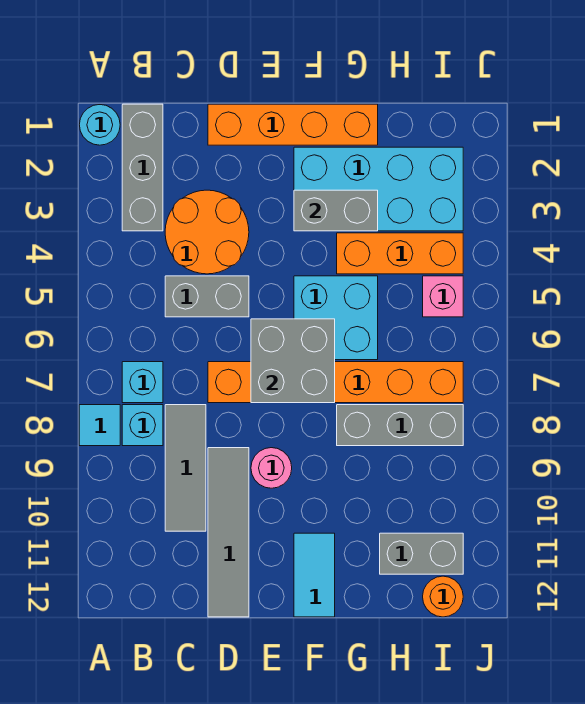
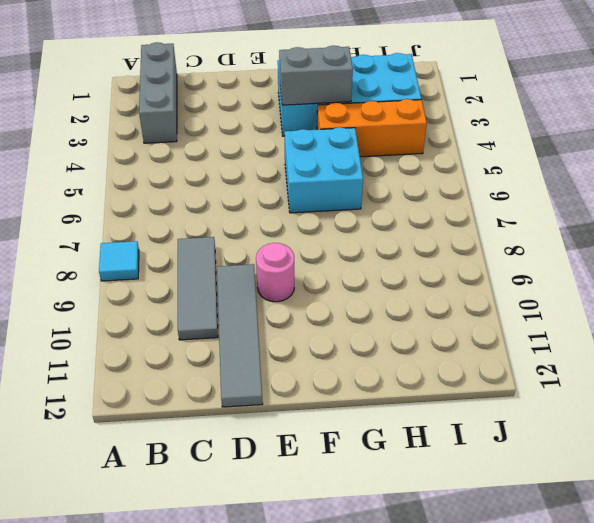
none -> cyan round brick A1 level 1
none -> cyan brick B7 level 1
none -> cyan brick B8 level 1

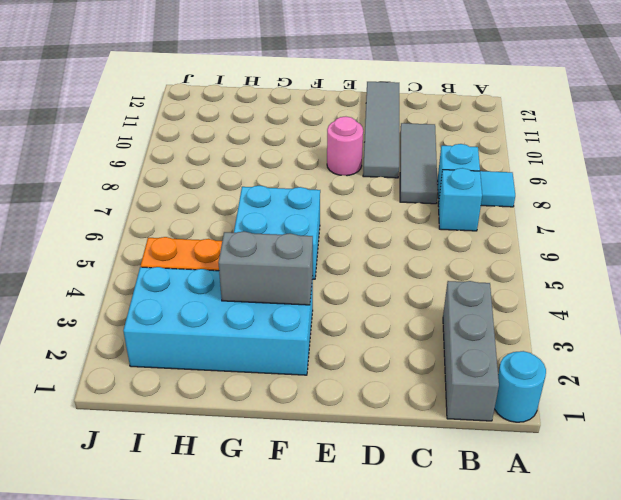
none -> orange round brick C3:D4 level 1
none -> grey brick C5:D5 level 1
none -> orange brick D1:G1 level 1

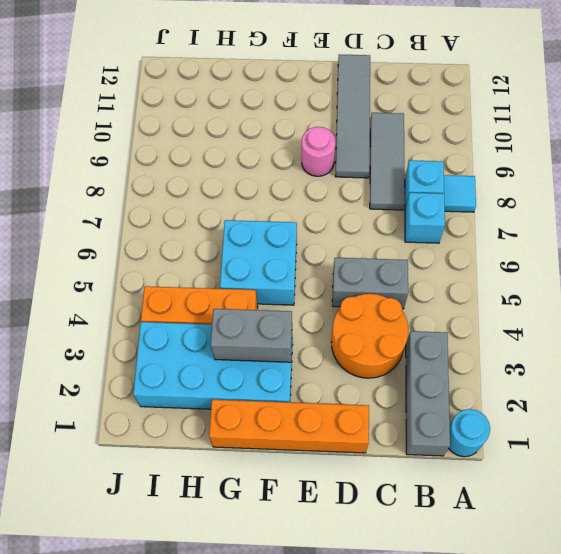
none -> orange brick D7:I7 level 1
none -> cyan tile F11:F12 level 1
none -> grey brick G8:I8 level 1

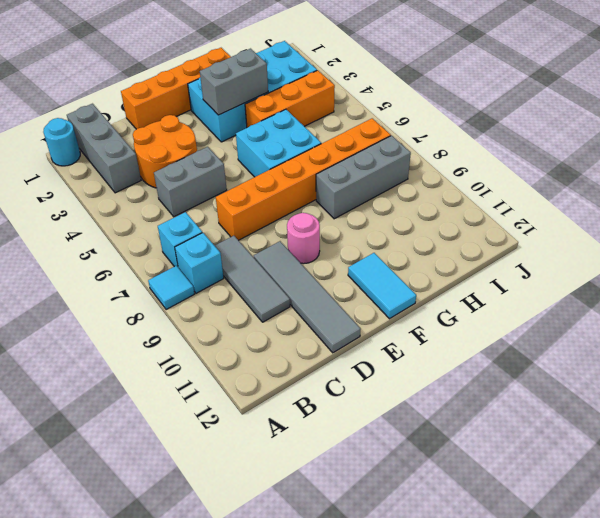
none -> grey brick H11:I11 level 1
none -> pink brick I5 level 1
none -> orange round brick I12 level 1

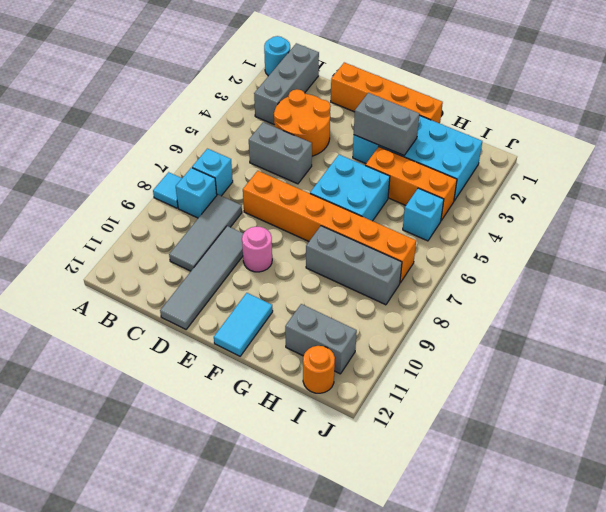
cyan brick I5 level 1 -> pink brick I5 level 1
none -> grey brick E6:F7 level 2

